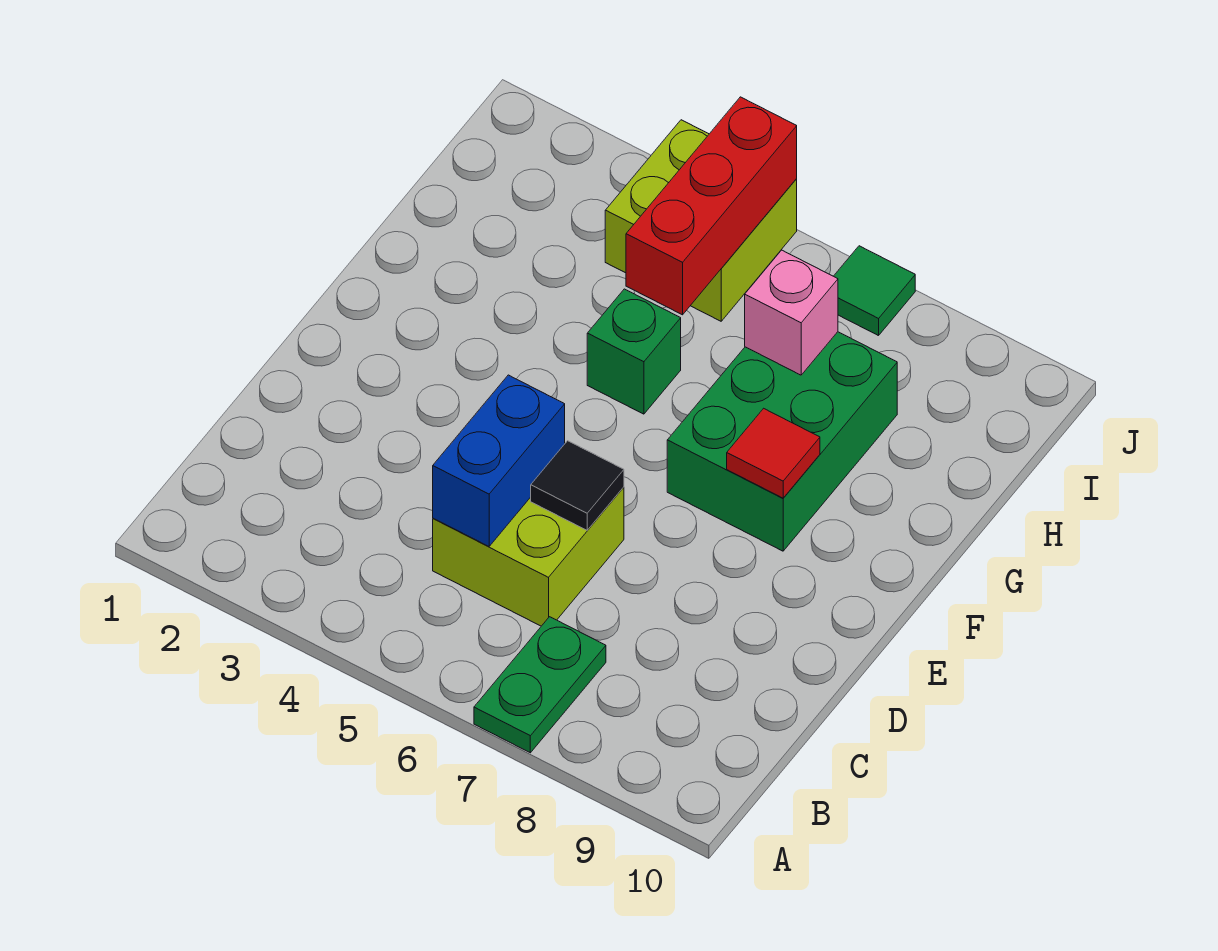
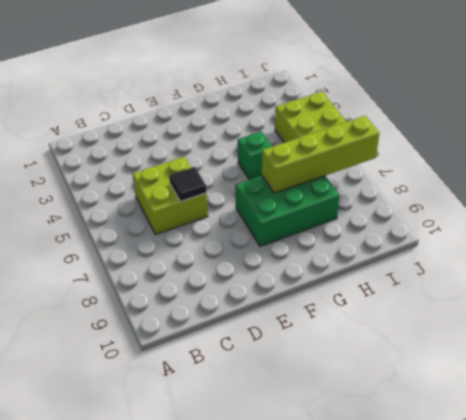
lime brick G7:J7 level 2 -> pink brick H7 level 2
none -> green plate A7:B7 level 1
none -> green tile J7 level 1

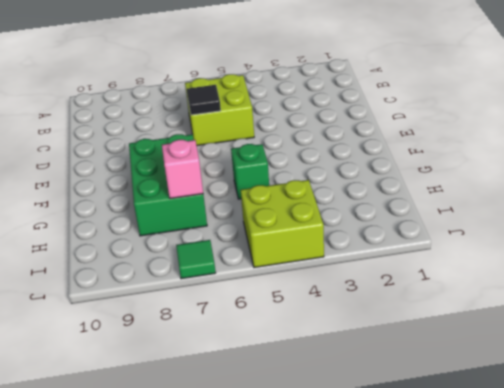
none -> green plate A7:B7 level 1
none -> blue brick C5:D5 level 2

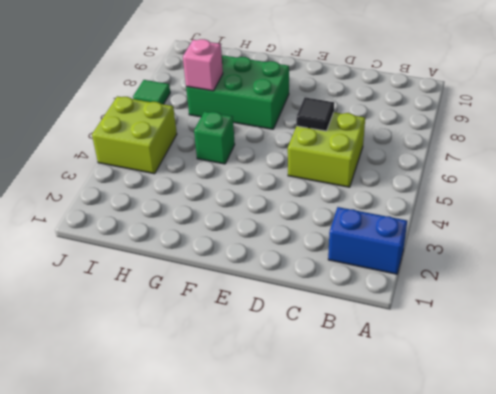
blue brick A2:B2 level 1 -> blue brick C5:D5 level 2
none -> green plate A7:B7 level 1
none -> red tile F8 level 2

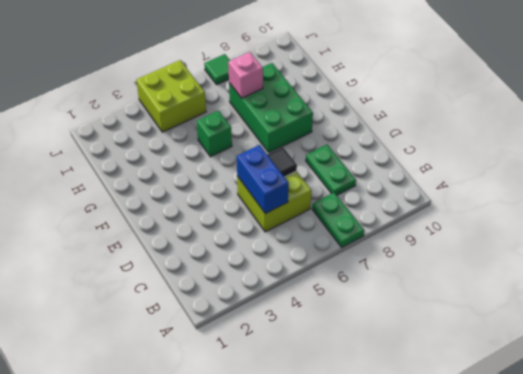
green plate C8:D8 level 1 -> none
none -> red tile F8 level 2
none -> red brick H5:J5 level 2

